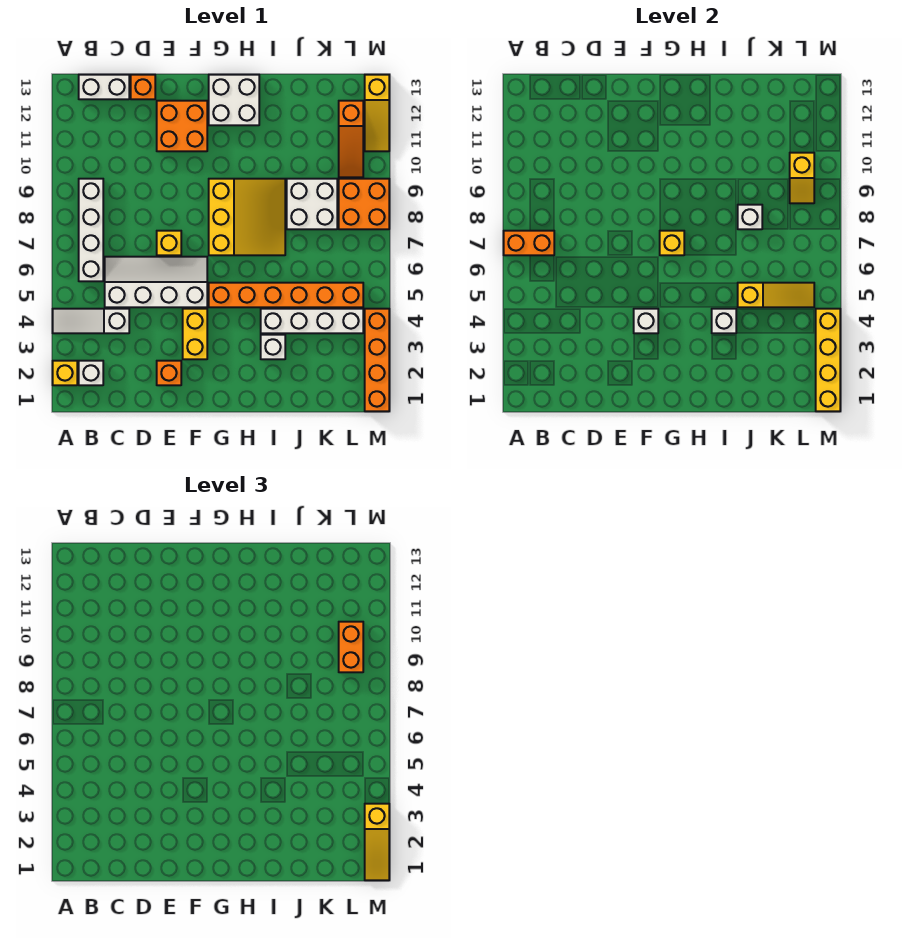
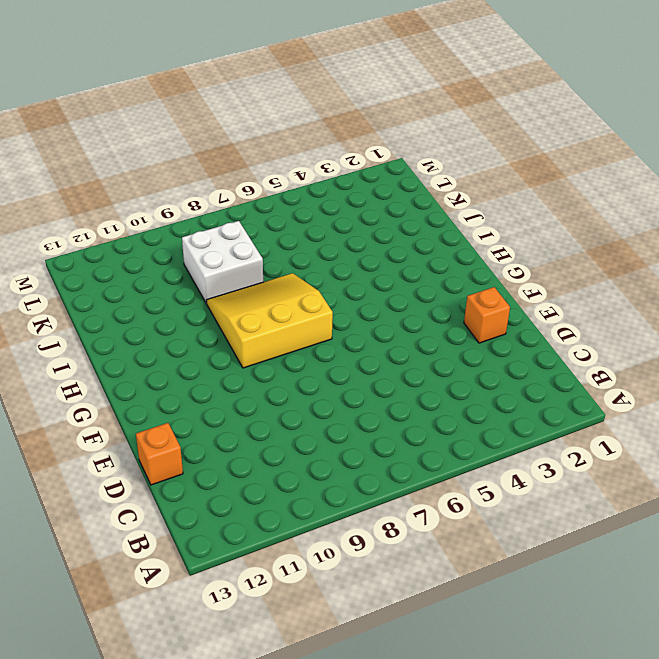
none -> yellow brick A2 level 1
none -> white slope A4:C4 level 1 top C
none -> white brick B2 level 1
none -> white brick B6:B9 level 1

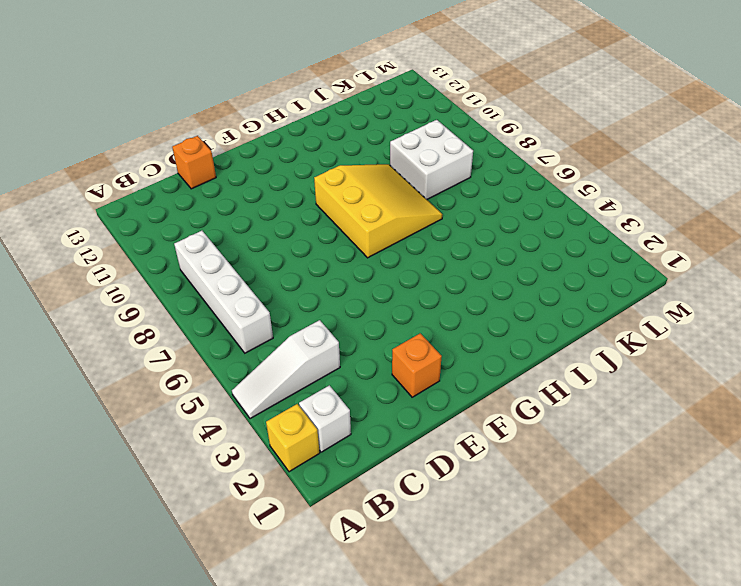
none -> white brick B13:C13 level 1
none -> white slope C5:F6 level 1 top 5
none -> yellow brick E7 level 1
none -> orange brick E11:F12 level 1

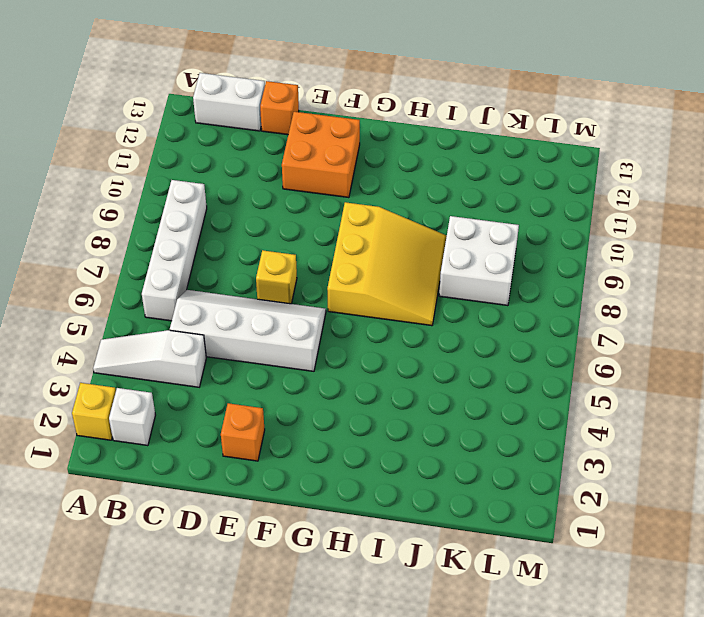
none -> yellow brick F3:F4 level 1
none -> orange brick G5:L5 level 1
none -> white brick G12:H13 level 1
none -> white brick I3 level 1

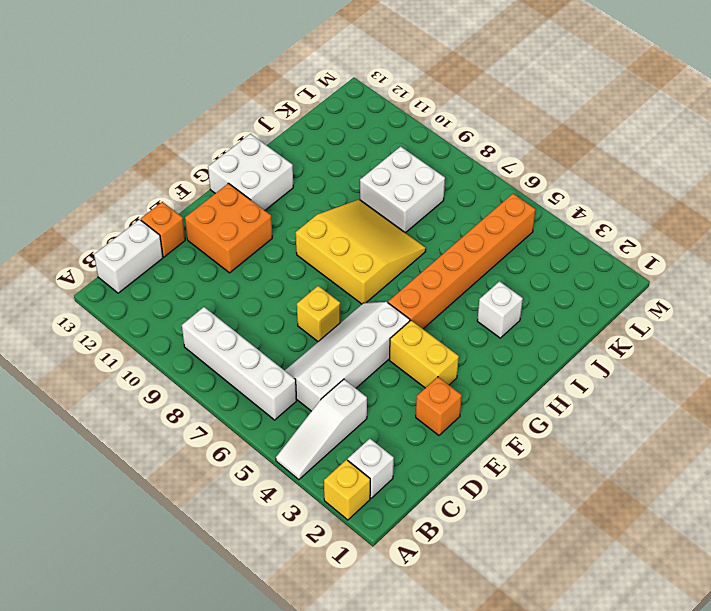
none -> white brick I4:L4 level 1
none -> orange brick L8:M9 level 1
none -> orange slope L10:L12 level 1 top 12
none -> orange brick M1:M4 level 1

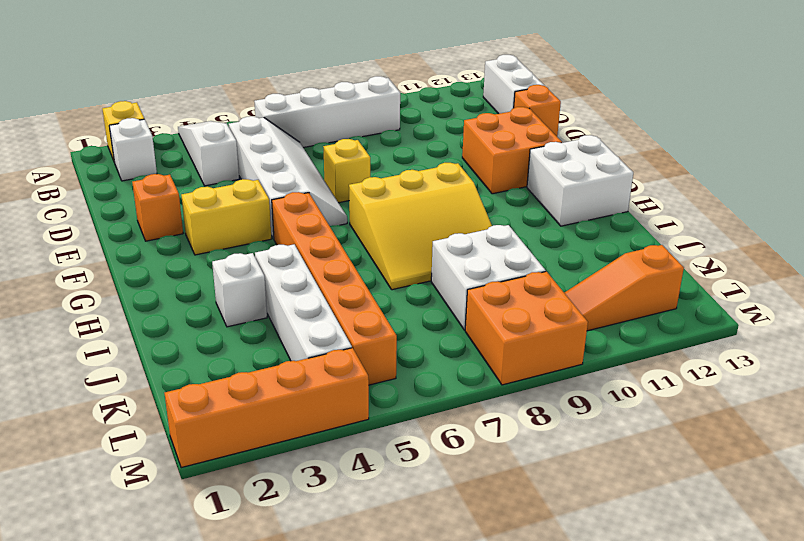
none -> yellow slope M11:M13 level 1 top 13
none -> orange brick A7:B7 level 2
none -> white brick F4 level 2
none -> yellow brick G7 level 2

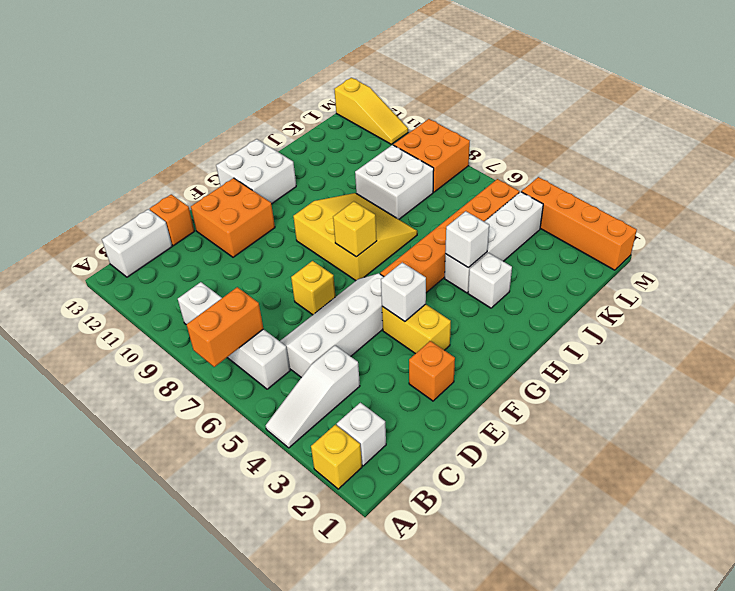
none -> orange slope L10:L12 level 1 top 12
none -> yellow slope J5:L5 level 2 top J
none -> white brick J8 level 2
none -> yellow slope L9:L10 level 2 top 10

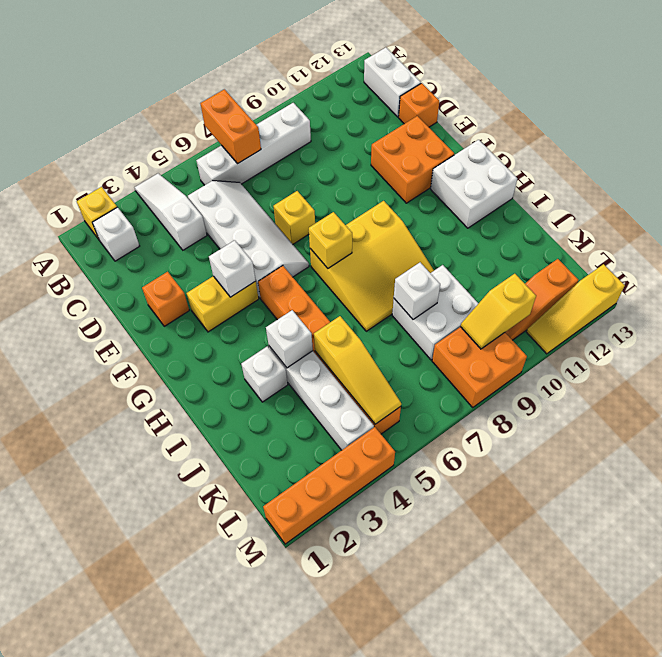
none -> yellow brick M1:M4 level 2
none -> orange brick L9:L10 level 3
none -> yellow slope M1:M3 level 3 top 3

